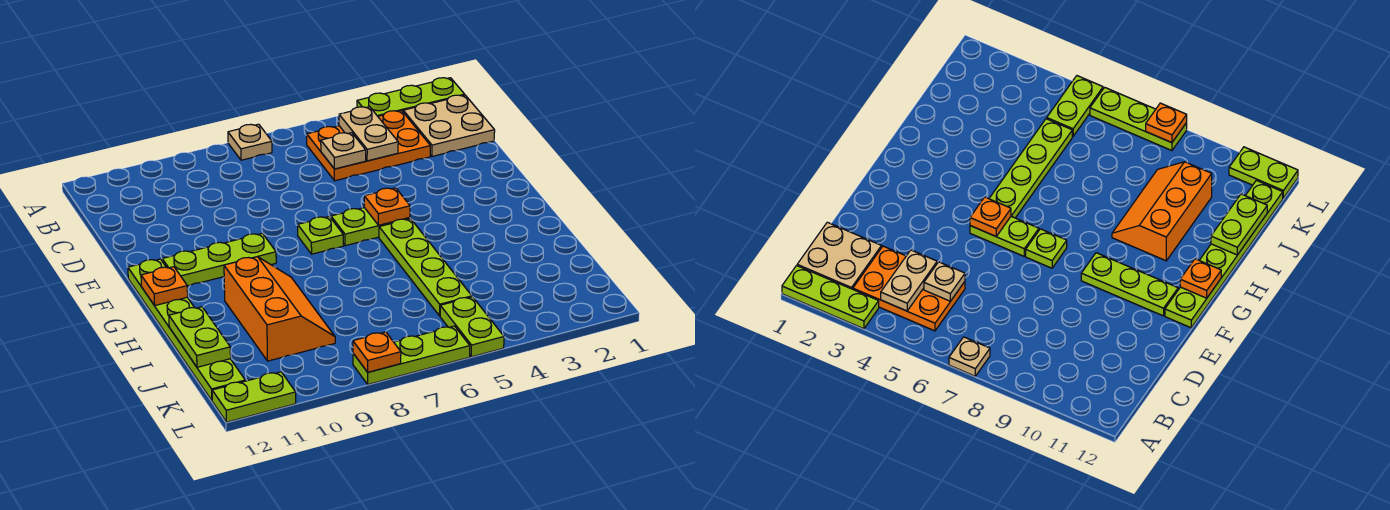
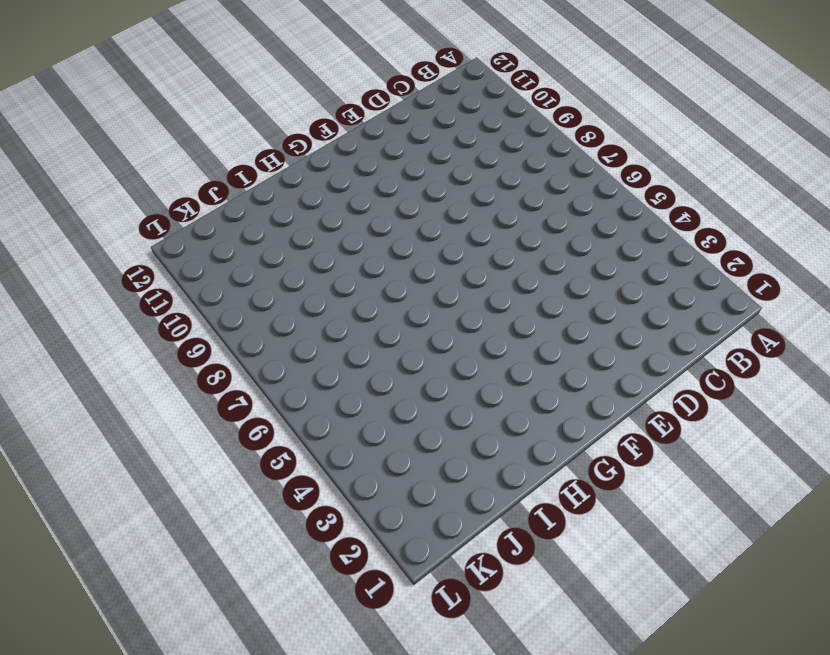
none -> lime plate A1:A3 level 1
none -> tan plate A7 level 1
none -> tan plate B1:C2 level 1

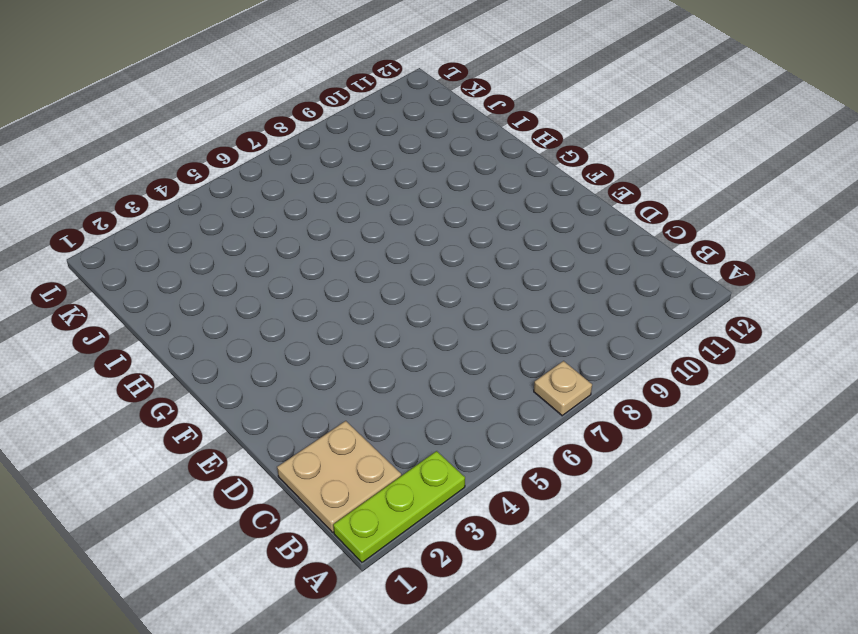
none -> orange plate B3:C5 level 1
none -> lime plate F5:F6 level 1
none -> lime plate F7 level 1

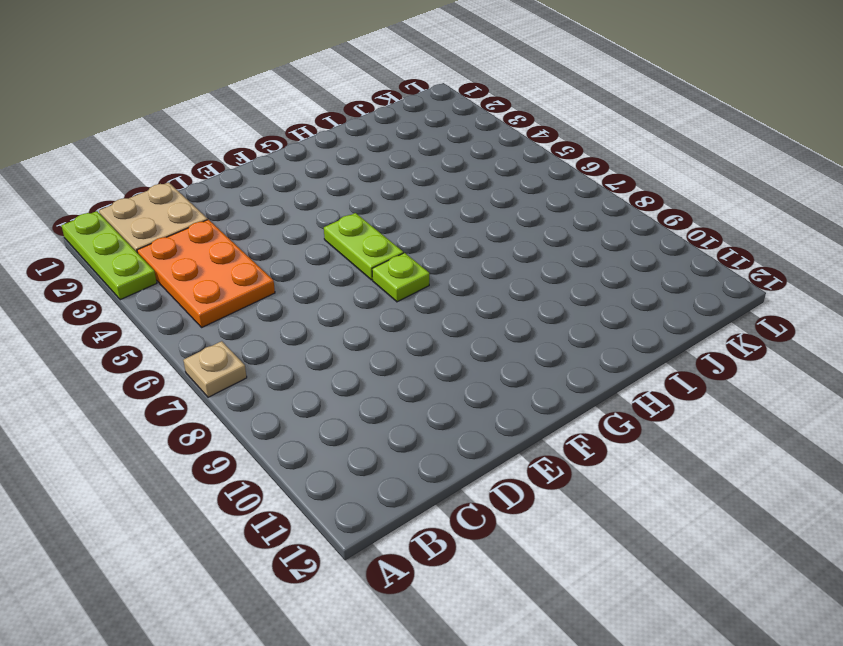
none -> lime plate F9:F11 level 1
none -> lime plate F12:K12 level 1
none -> lime plate G5:J5 level 1

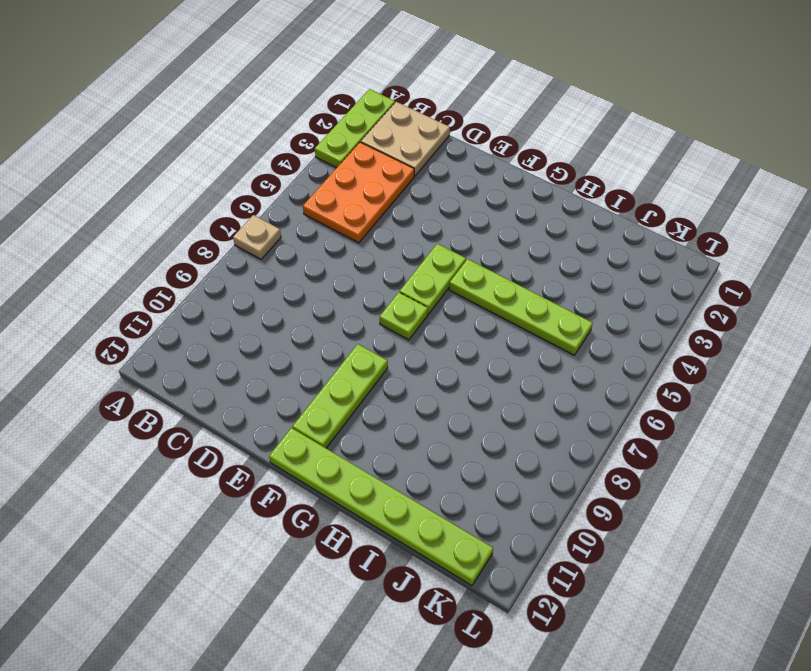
none -> orange slope H9:J10 level 1 top 10
none -> lime plate K5:L5 level 1
none -> lime plate L6:L8 level 1

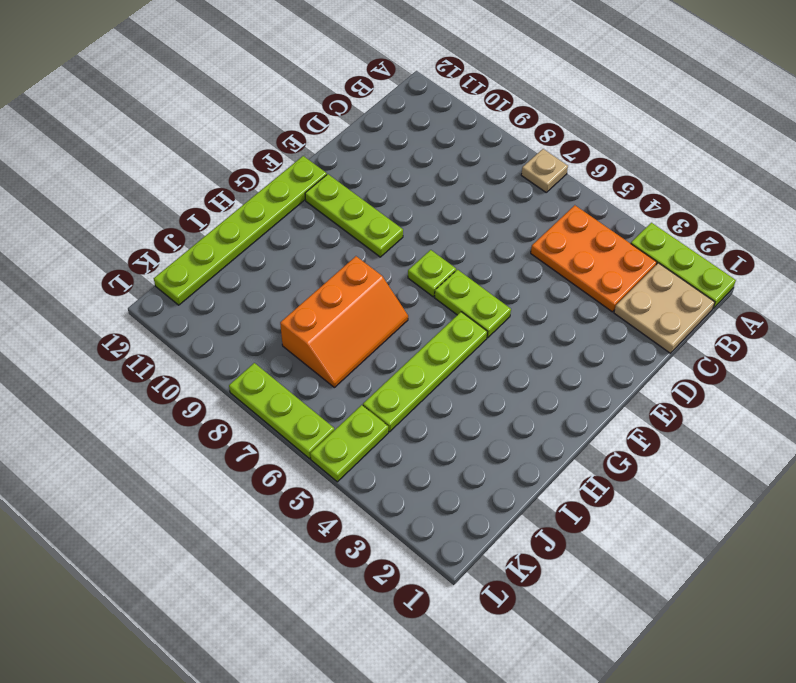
orange slope H7:J8 level 1 top 8 -> orange slope H9:J10 level 1 top 10
none -> lime plate L11:L12 level 1
none -> tan plate B4:C4 level 2
none -> tan plate C5 level 2

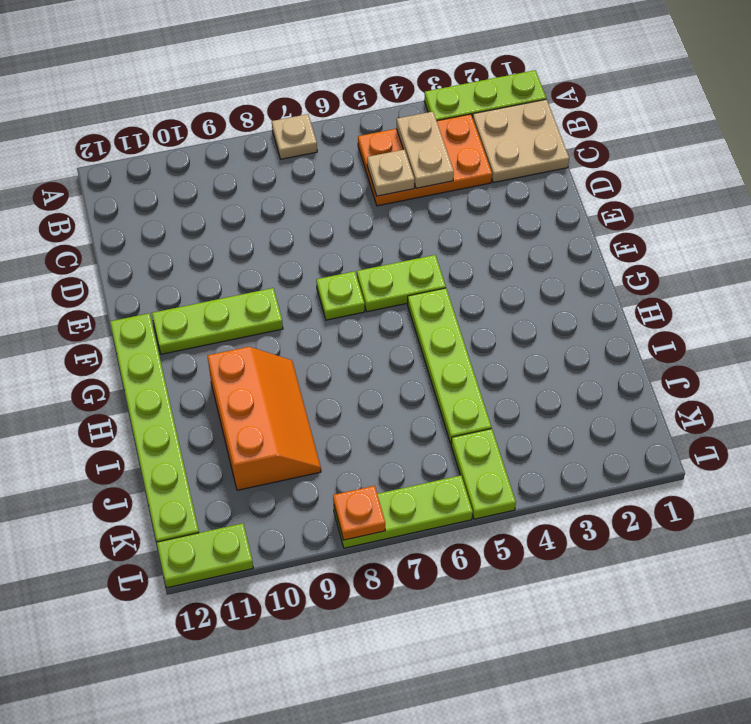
none -> orange plate F5 level 2
none -> orange plate G12 level 2
none -> lime plate I12:J12 level 2

